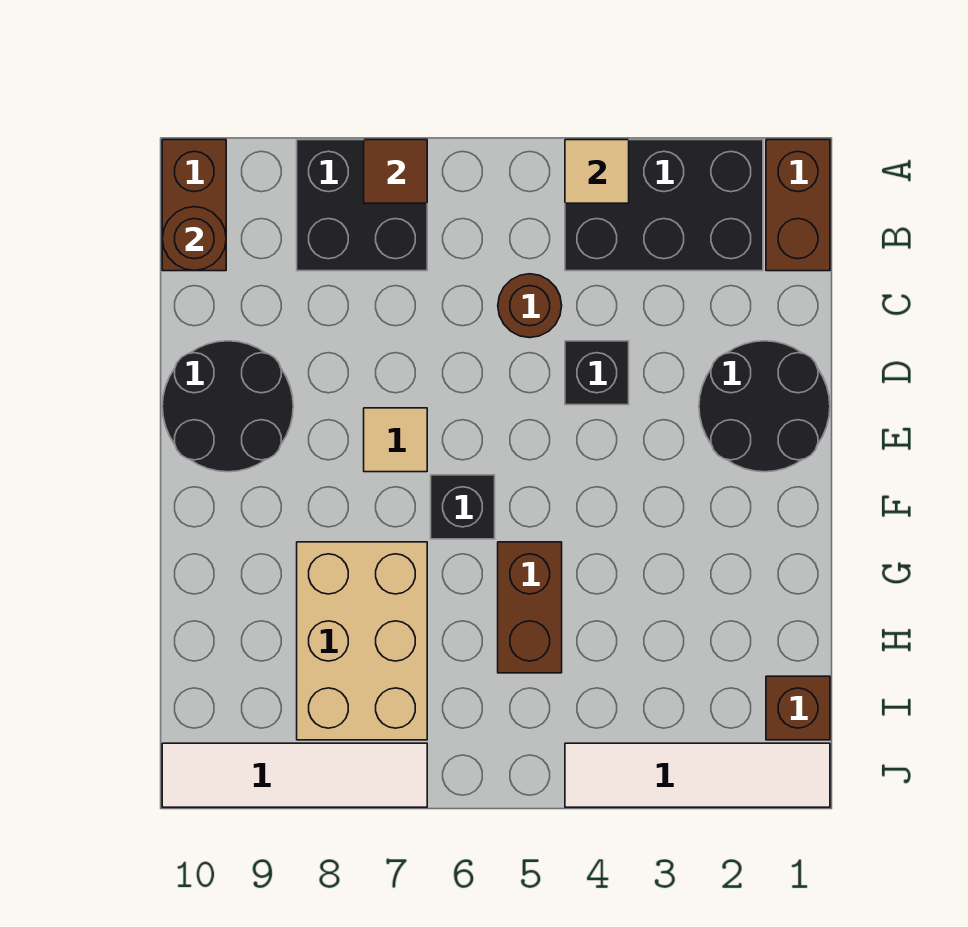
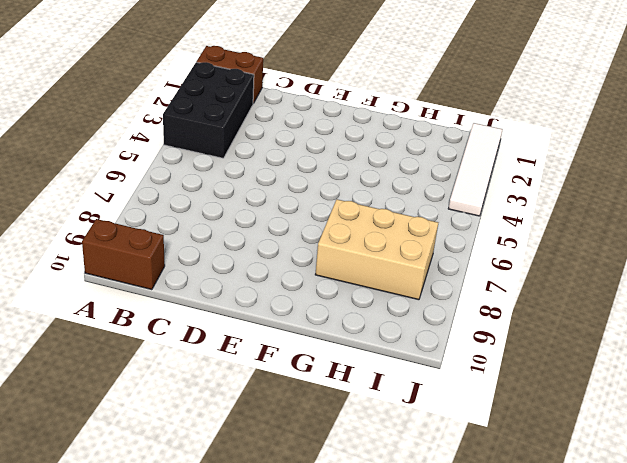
none -> black brick A7:B8 level 1
none -> brown round brick C5 level 1
none -> black round brick D1:E2 level 1

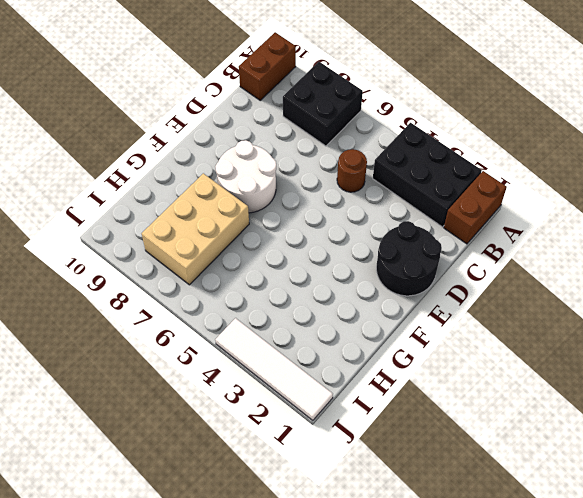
white round brick E7:F8 level 1 -> tan tile E7 level 1
none -> black brick D4 level 1
none -> black round brick D9:E10 level 1
none -> black brick F6 level 1

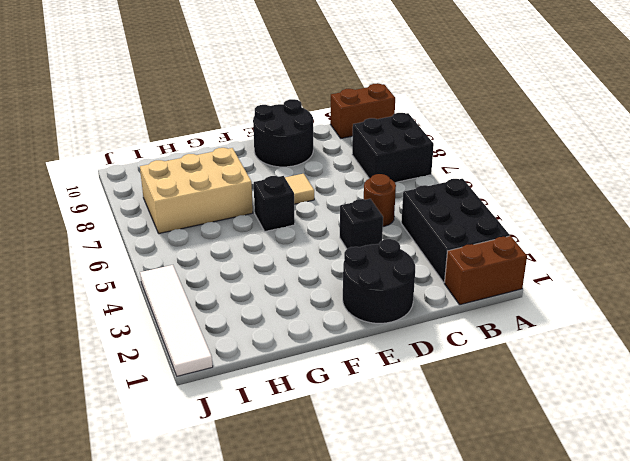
none -> brown brick G5:H5 level 1
none -> brown brick I1 level 1
none -> white tile J7:J10 level 1

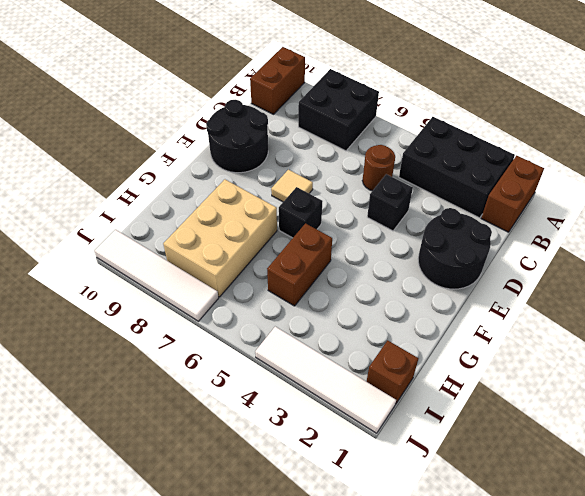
none -> tan tile A4 level 2
none -> brown tile A7 level 2
none -> brown round brick B10 level 2

